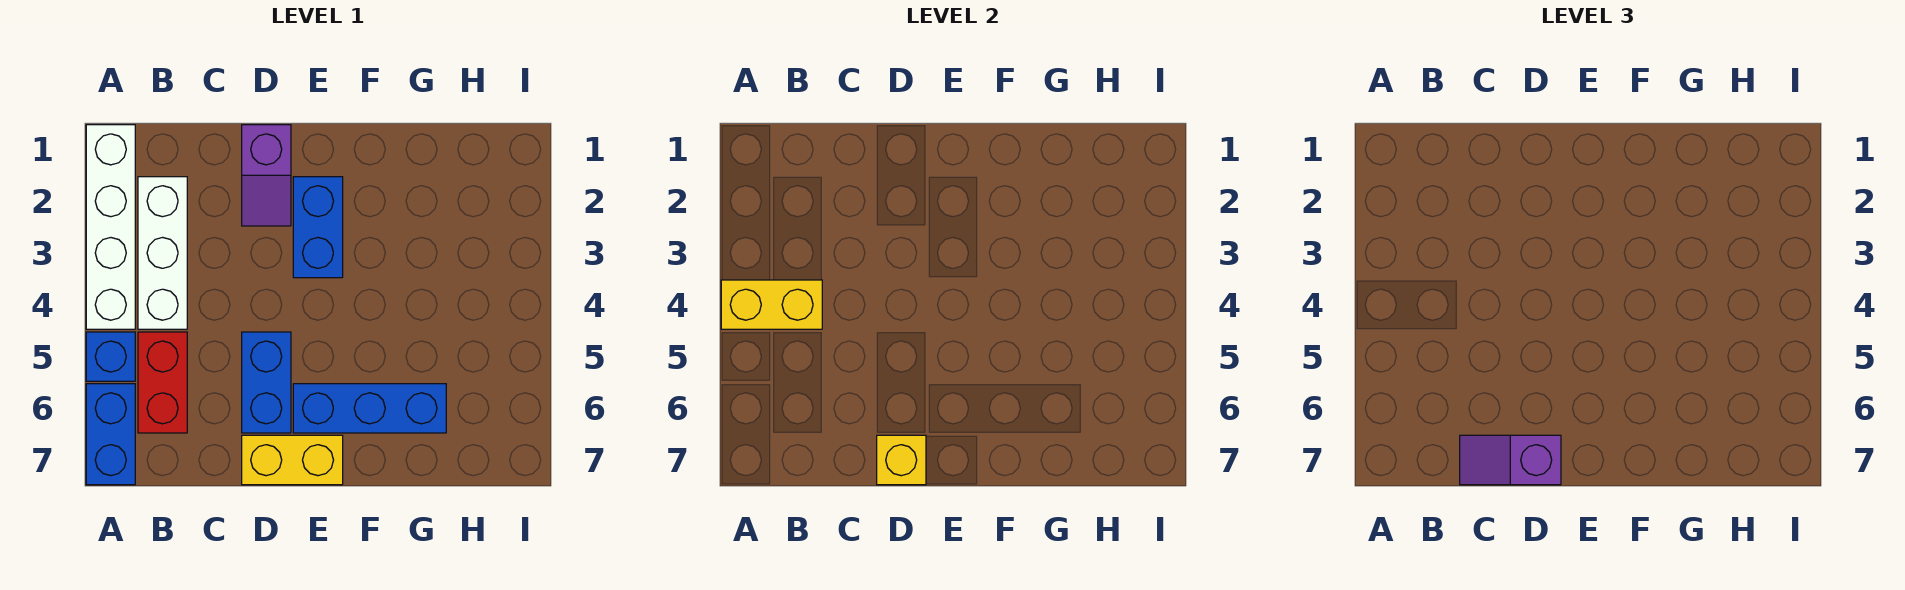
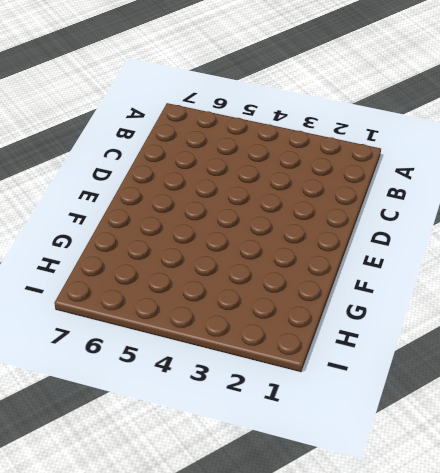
none -> white brick A1:A4 level 1
none -> blue brick A5 level 1
none -> blue brick A6:A7 level 1

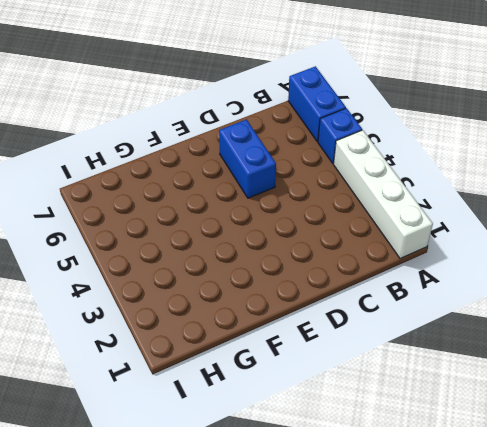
none -> white brick B2:B4 level 1
none -> red brick B5:B6 level 1
none -> purple slope D1:D2 level 1 top 1

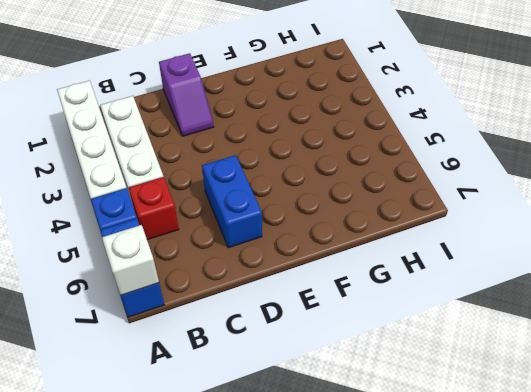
white brick A7 level 2 -> none
red brick B5 level 1 -> red brick B5:B6 level 1
none -> yellow brick D7:E7 level 1
none -> blue brick E2:E3 level 1
none -> blue brick E6:G6 level 1

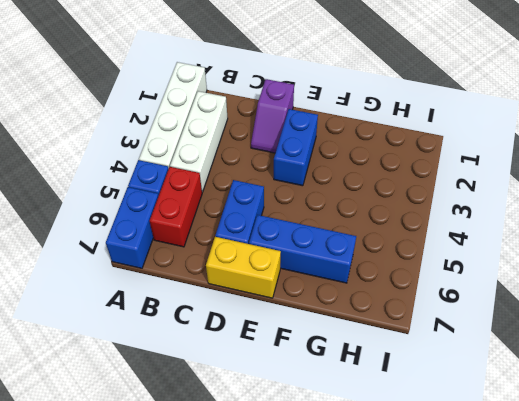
none -> yellow brick A4:B4 level 2
none -> yellow brick D7 level 2
none -> purple slope C7:D7 level 3 top D

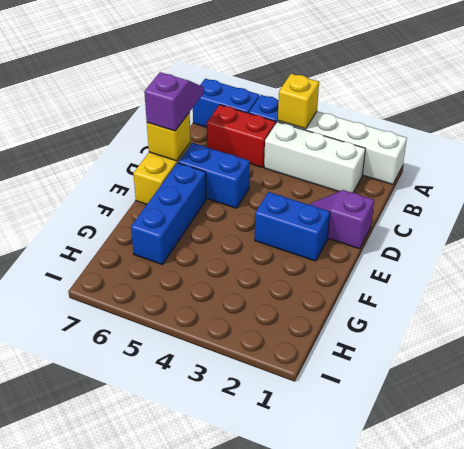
yellow brick A4 level 2 -> yellow brick A4:B4 level 2

